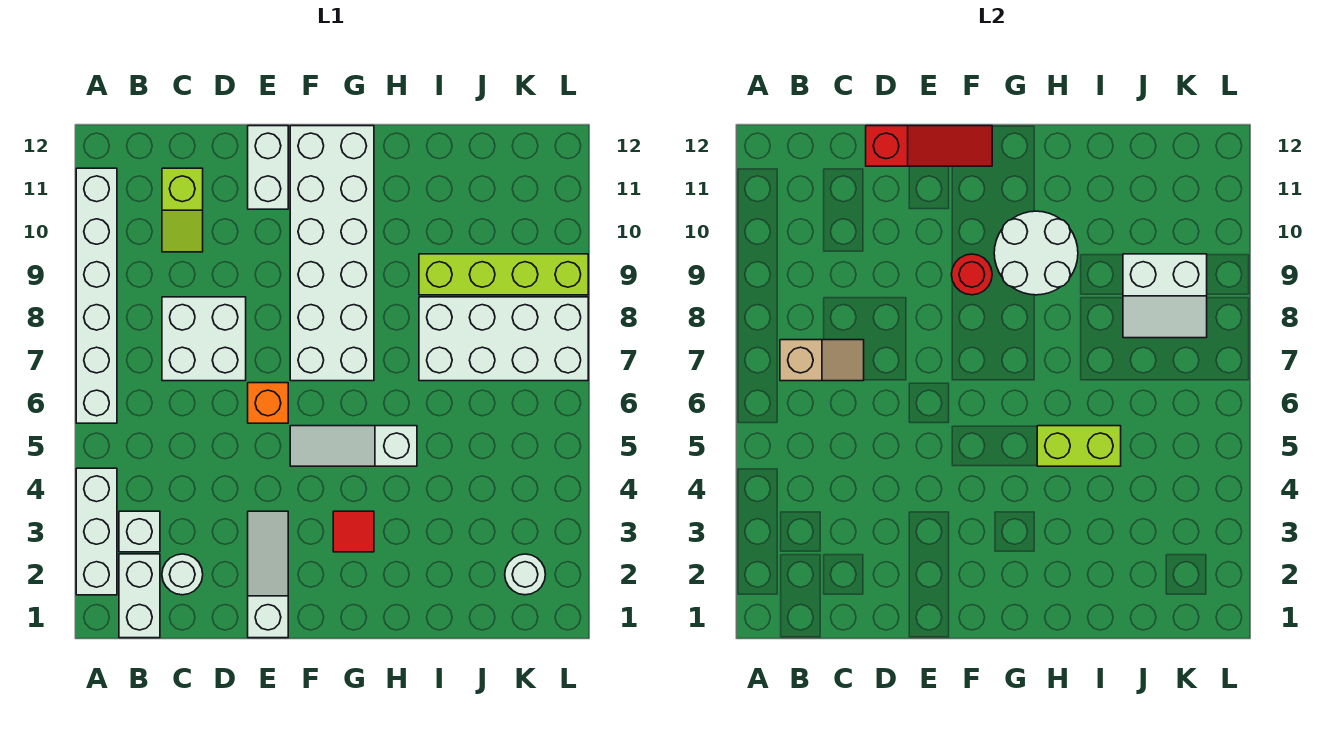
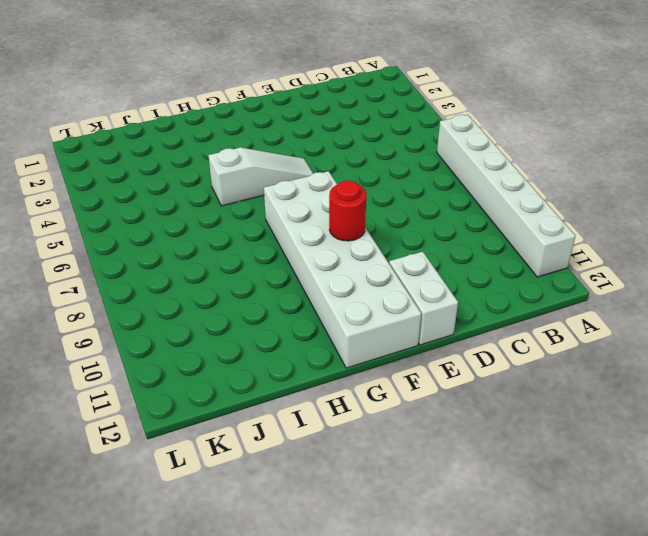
none -> white brick A2:A4 level 1
none -> white brick B1:B2 level 1
none -> white brick B3 level 1

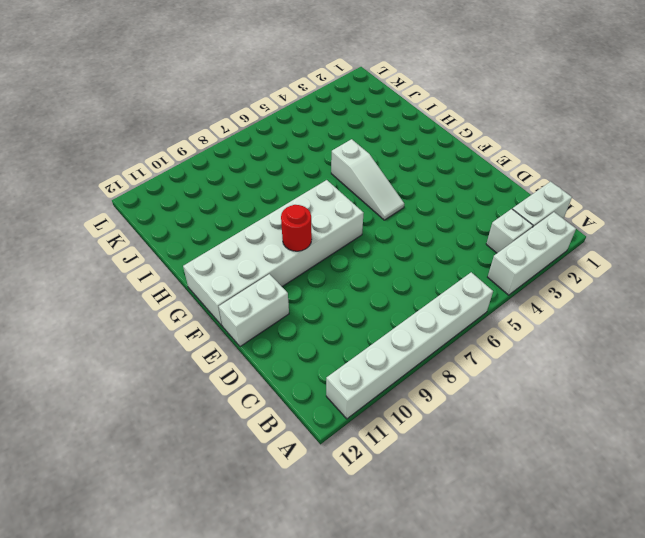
none -> white round brick C2 level 1
none -> white brick C7:D8 level 1
none -> lime slope C10:C11 level 1 top 11

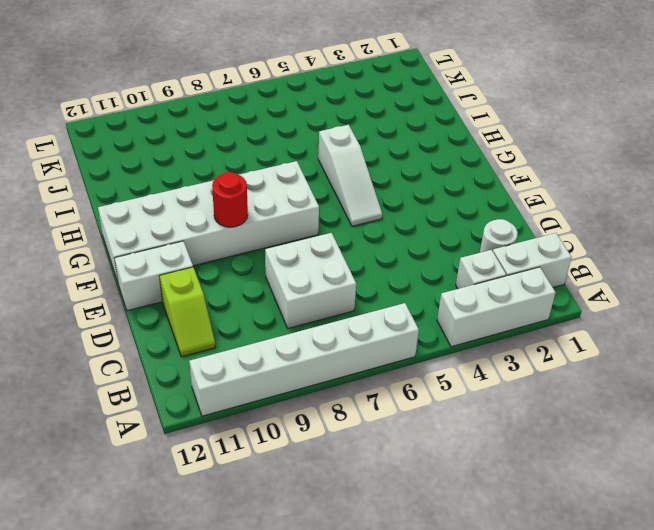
lime slope C11:D11 level 1 top D -> lime slope C10:C11 level 1 top 11
none -> white slope E1:E3 level 1 top 1
none -> orange brick E6 level 1
none -> red tile G3 level 1

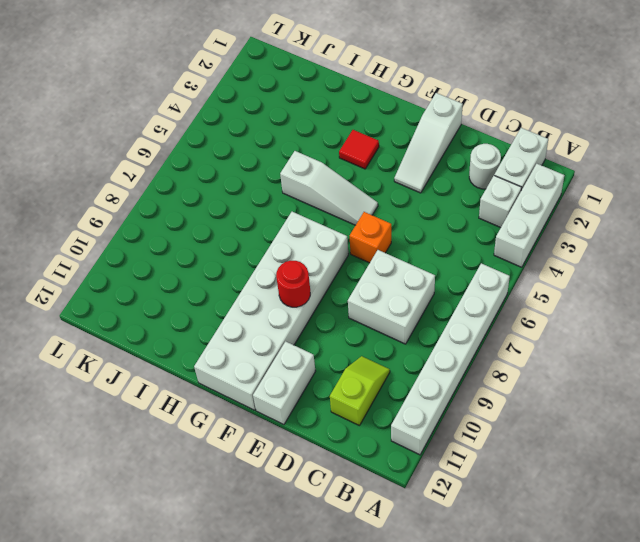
none -> white brick I7:L8 level 1
none -> lime brick I9:L9 level 1
none -> white round brick K2 level 1

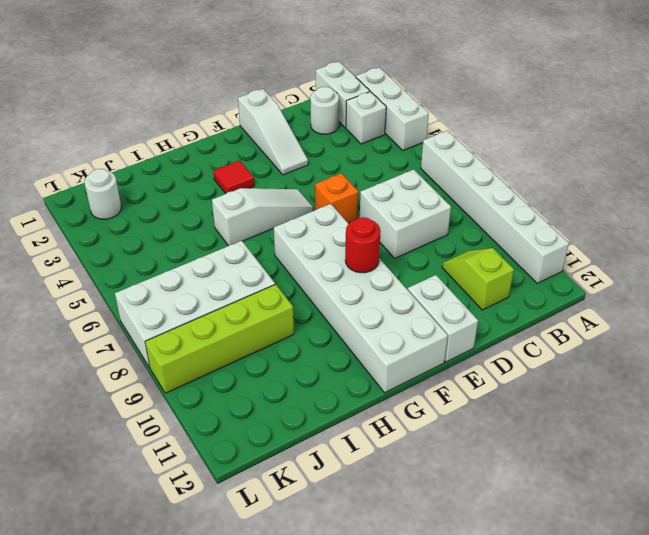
none -> tan slope B7:C7 level 2 top B
none -> red slope D12:F12 level 2 top D
none -> white round brick G9:H10 level 2

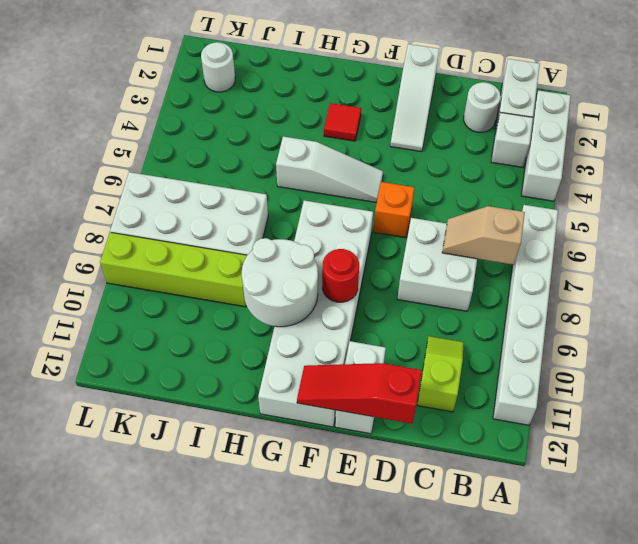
none -> lime brick H5:I5 level 2
none -> white slope J8:K9 level 2 top 9

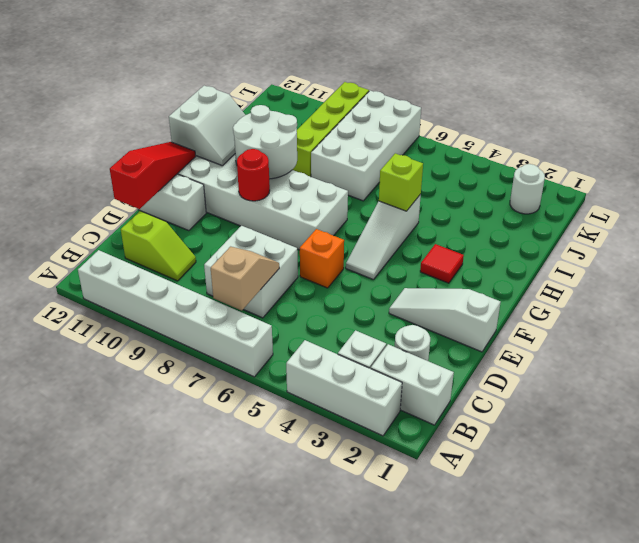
white slope G11:H12 level 2 top 12 -> white slope J8:K9 level 2 top 9
lime brick H5 level 2 -> lime brick H5:I5 level 2

